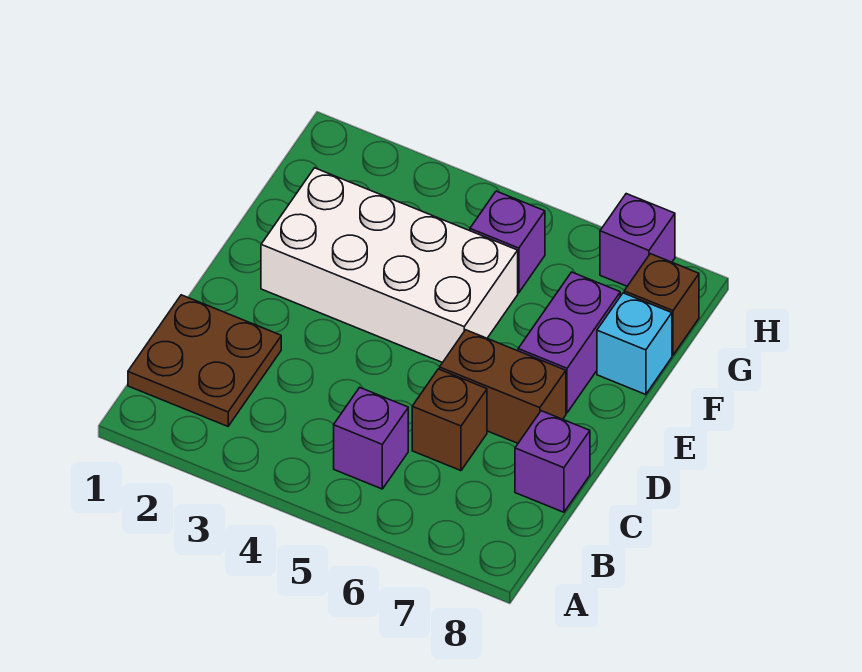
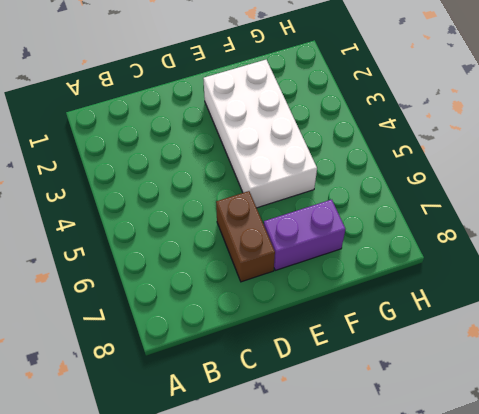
none -> brown plate B1:C2 level 1
none -> purple brick B5 level 1

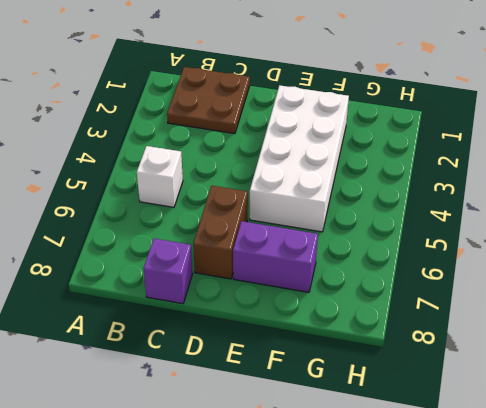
white brick B5 level 1 -> purple brick B5 level 1
none -> brown brick C6 level 1
none -> cyan brick F8 level 1

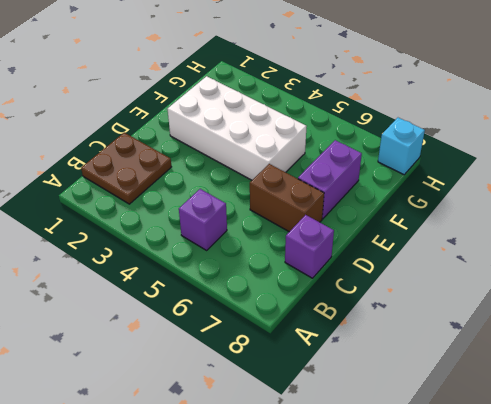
cyan brick H8 level 1 -> cyan brick F8 level 1
none -> brown brick C6 level 1
none -> purple brick G5 level 1

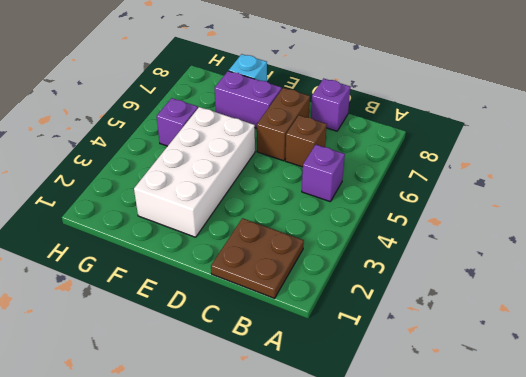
none -> brown brick G8 level 1
none -> purple brick H7 level 1

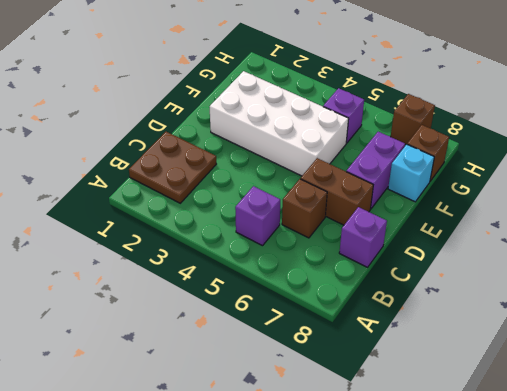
brown brick H7 level 1 -> purple brick H7 level 1

